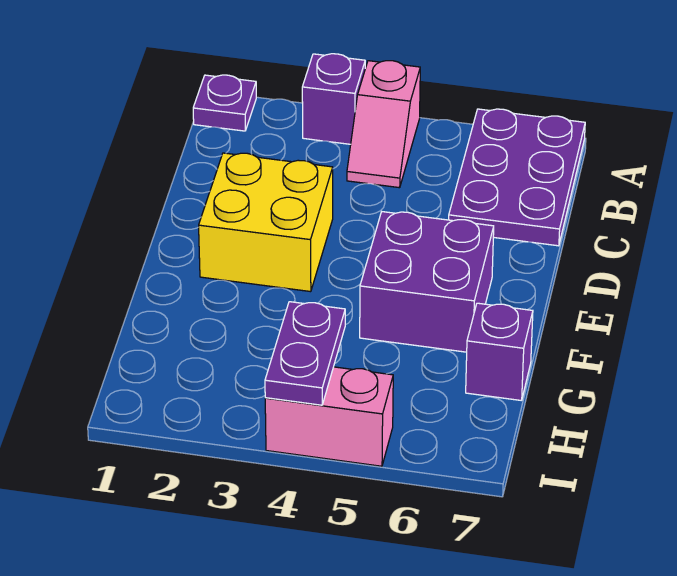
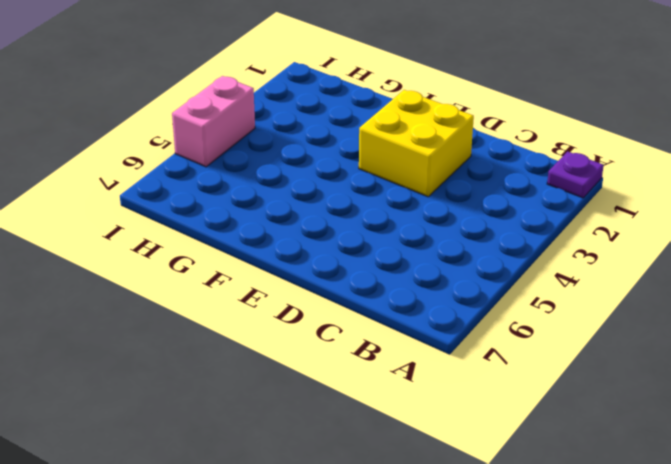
none -> purple brick A3 level 1
none -> pink slope A4:B4 level 1 top A

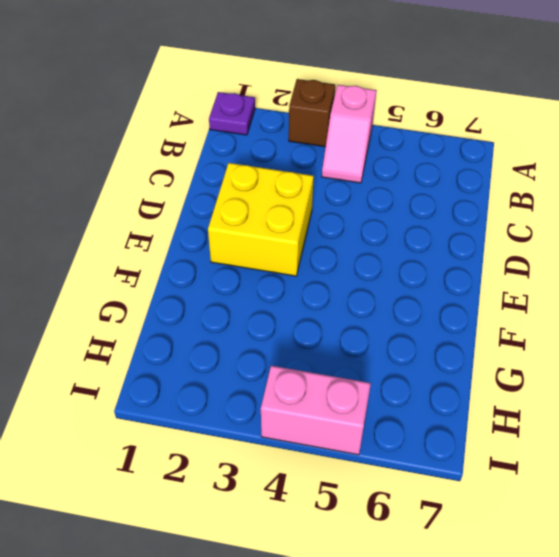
brown brick A3 level 1 -> purple brick A3 level 1
none -> purple plate A6:C7 level 1
none -> purple brick E5:F6 level 1

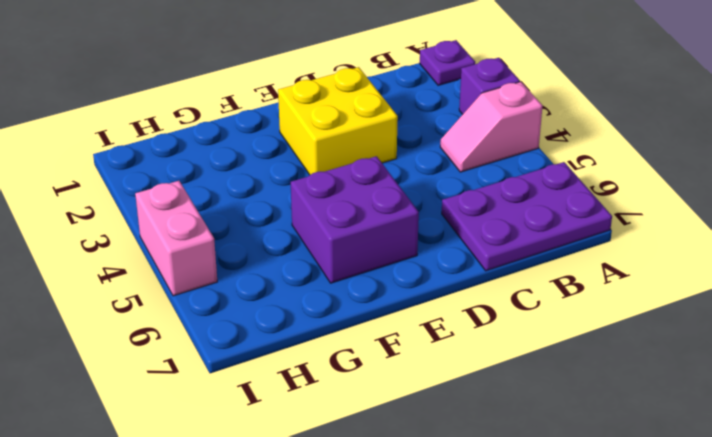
none -> purple brick G7 level 1
none -> purple plate H4:I4 level 2

